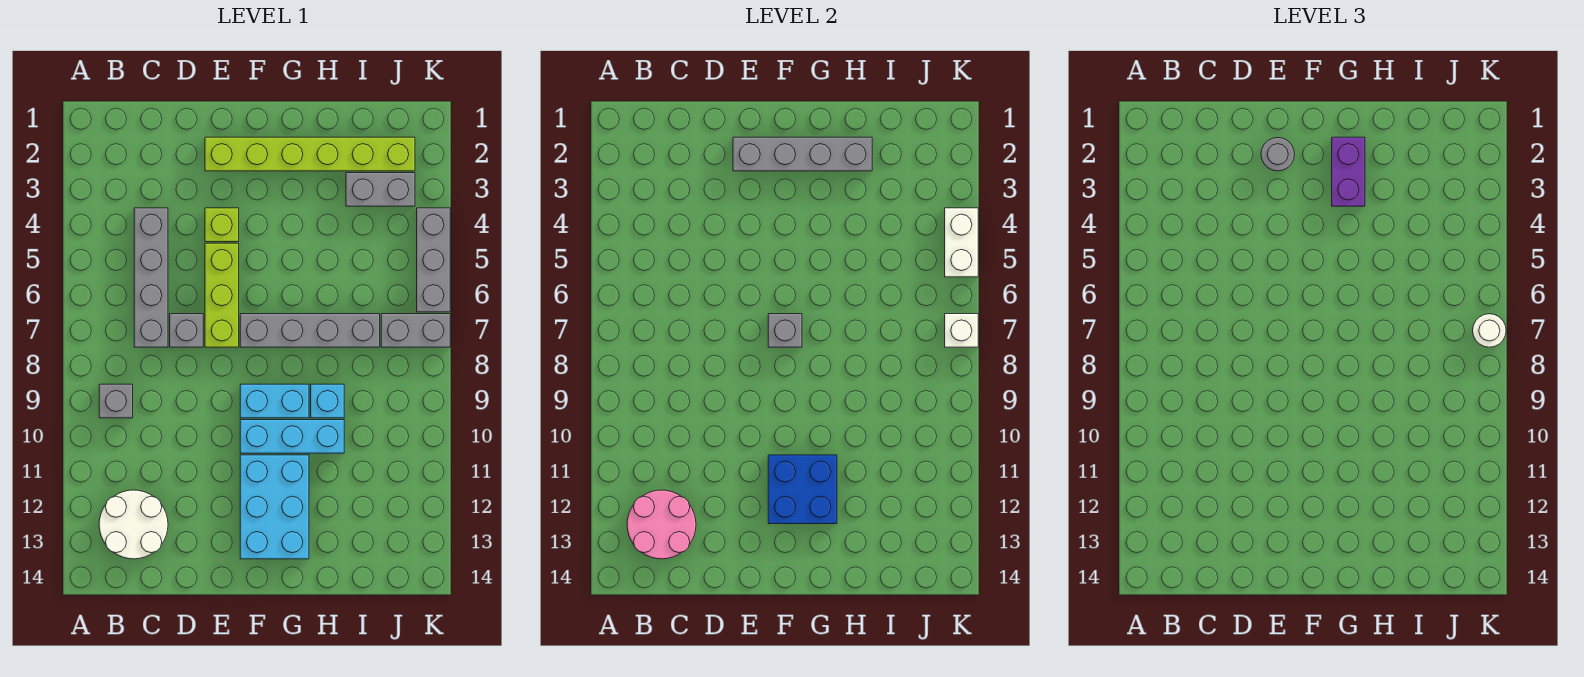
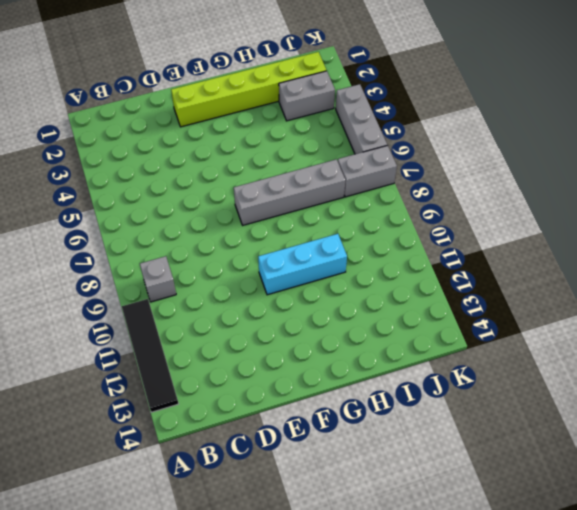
black tile A10:A13 level 1 -> none
none -> white round brick B12:C13 level 1
none -> grey brick C4:C7 level 1
none -> grey brick D7 level 1

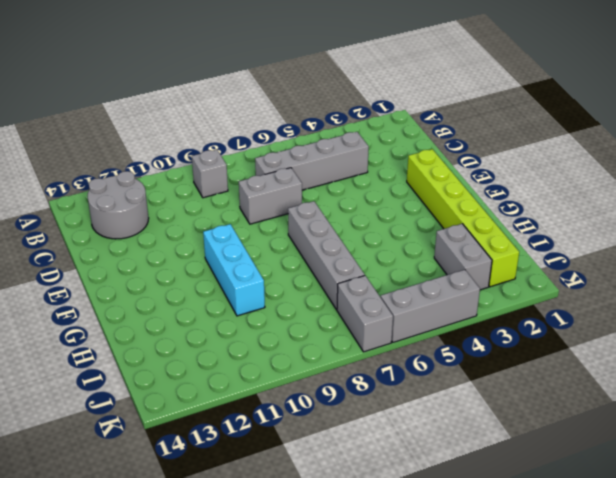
grey round brick B12:C13 level 1 -> white round brick B12:C13 level 1
grey brick D7:D8 level 1 -> grey brick D7 level 1
none -> lime brick E4 level 1
none -> lime brick E5:E7 level 1
none -> cyan brick F9:G9 level 1

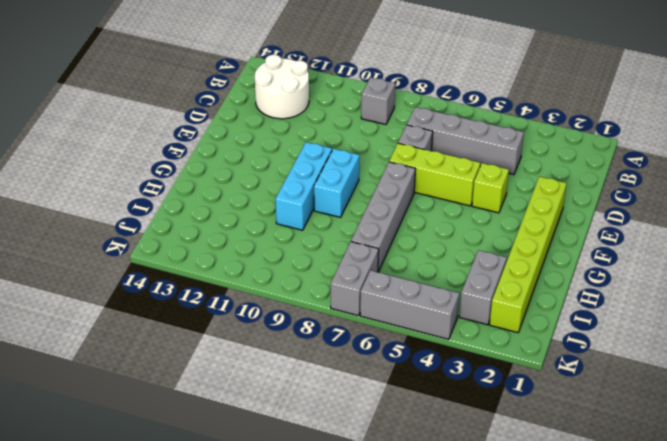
none -> cyan brick F11:G13 level 1
none -> cyan brick H9 level 1
none -> pink round brick B12:C13 level 2

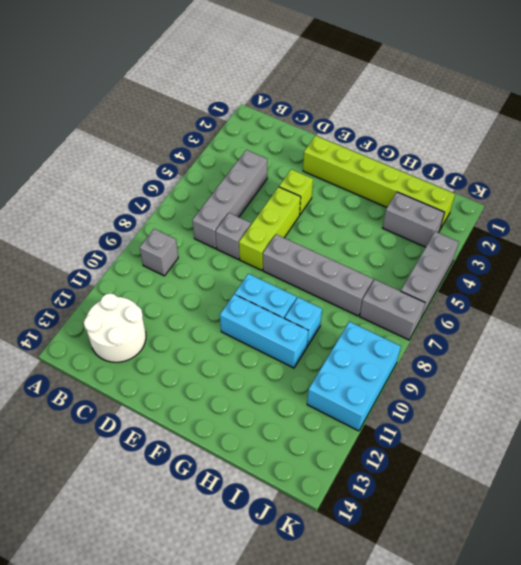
cyan brick J9:K11 level 1 -> cyan brick F11:G13 level 1
none -> pink round brick B12:C13 level 2
none -> grey brick E2:H2 level 2
none -> grey brick F7 level 2

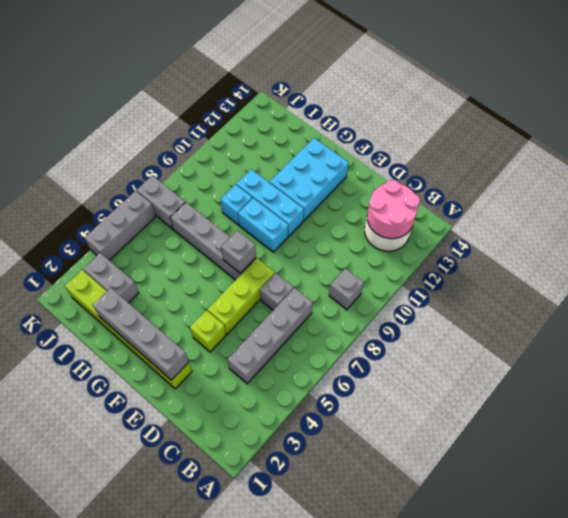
none -> blue brick F11:G12 level 2
none -> white brick K4:K5 level 2
none -> white brick K7 level 2

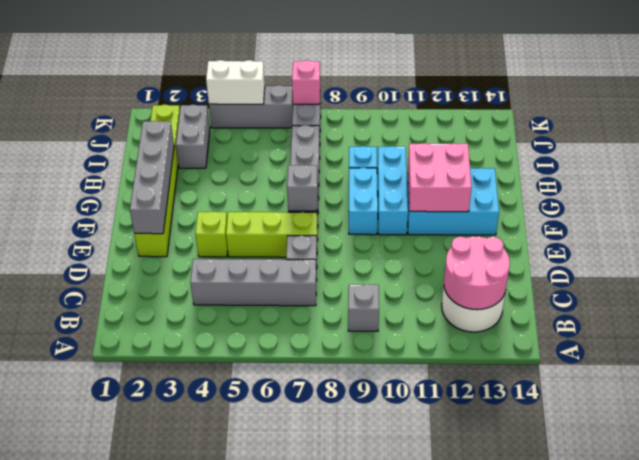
pink brick F11:G12 level 2 -> blue brick F11:G12 level 2
pink brick K7 level 2 -> white brick K7 level 2
none -> grey round brick E2 level 3
none -> purple brick G2:G3 level 3
none -> white round brick K7 level 3

